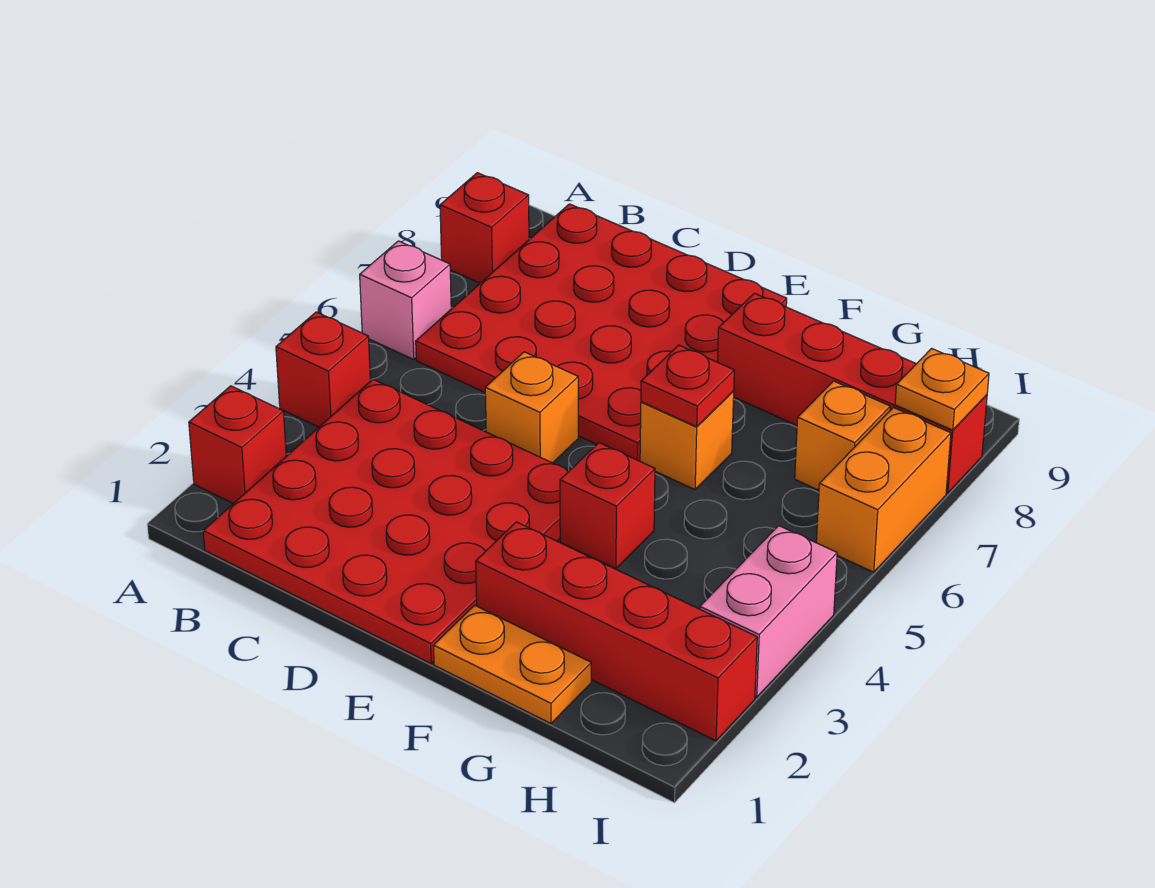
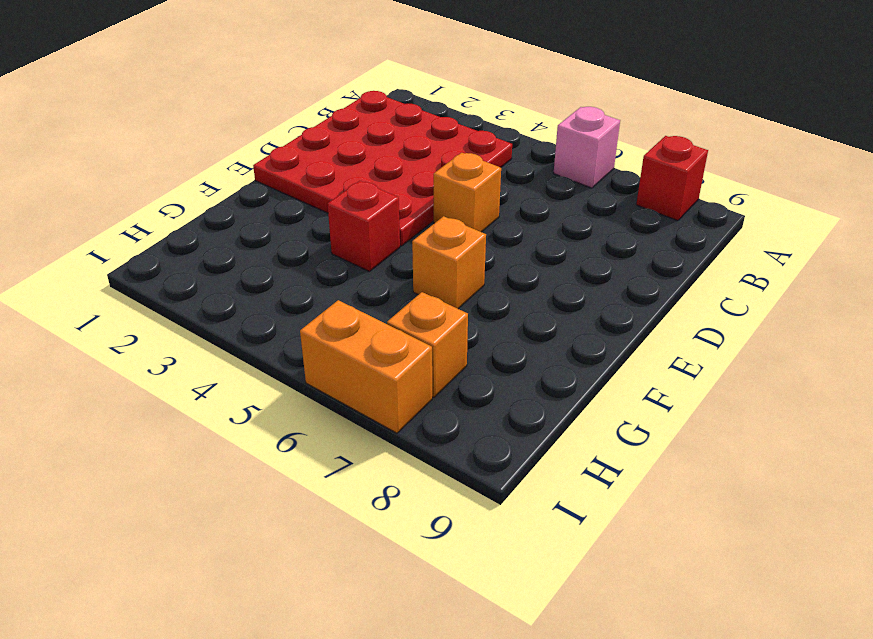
none -> red brick A2 level 1
none -> red brick A4 level 1
none -> red plate B6:E9 level 1

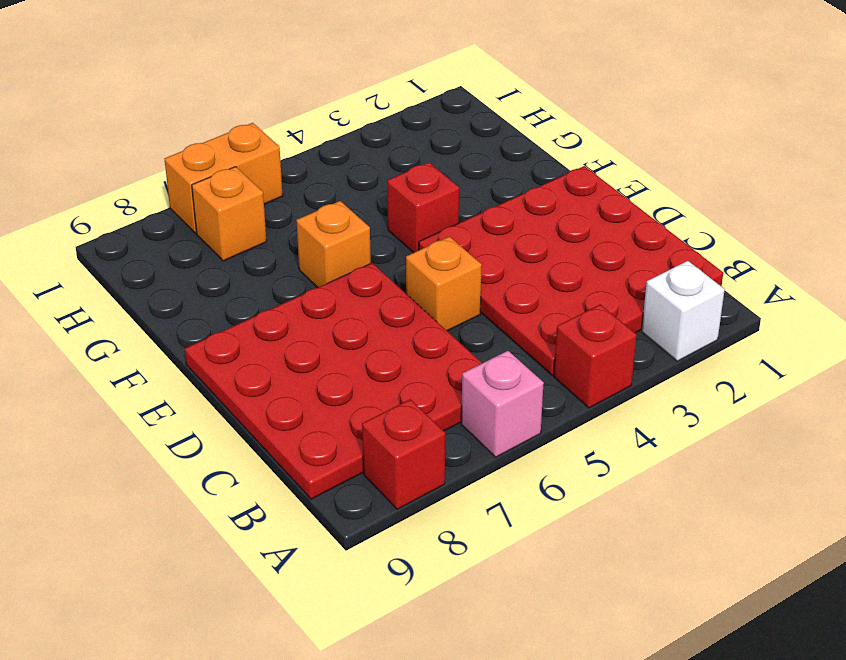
white brick A2 level 1 -> red brick A2 level 1
none -> orange plate F1:G1 level 1
none -> red brick F2:I2 level 1
none -> red brick F8:I8 level 1

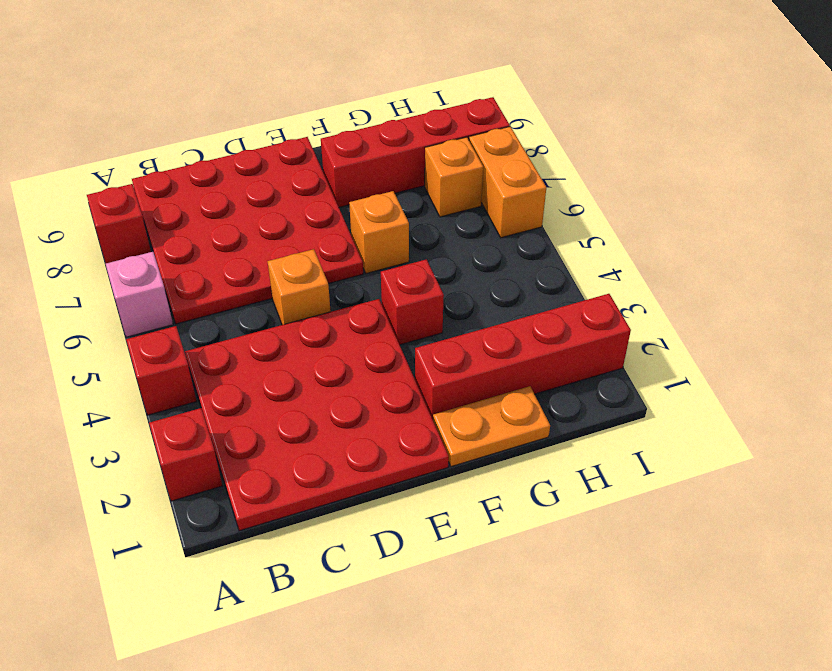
none -> pink brick I3:I4 level 1
none -> red plate F6 level 2
none -> orange plate I8 level 2

